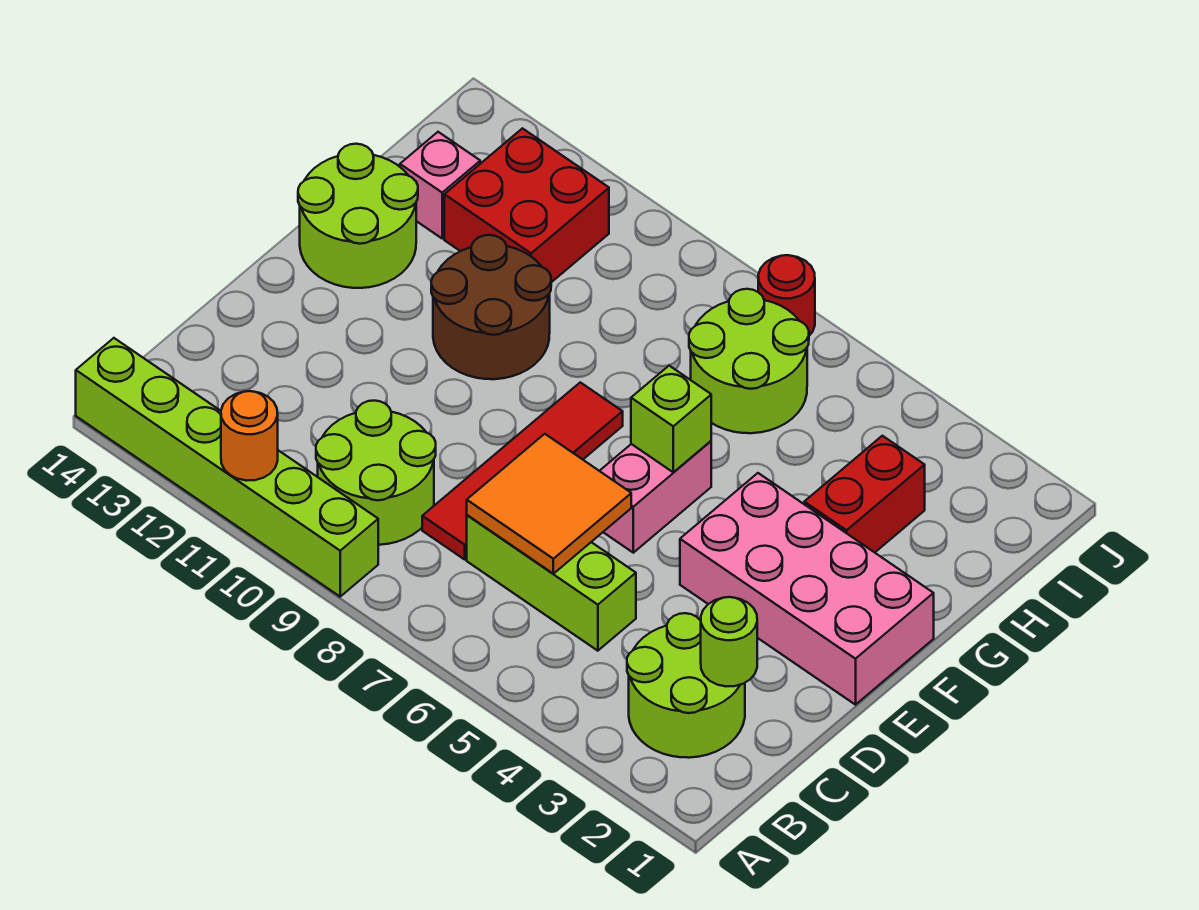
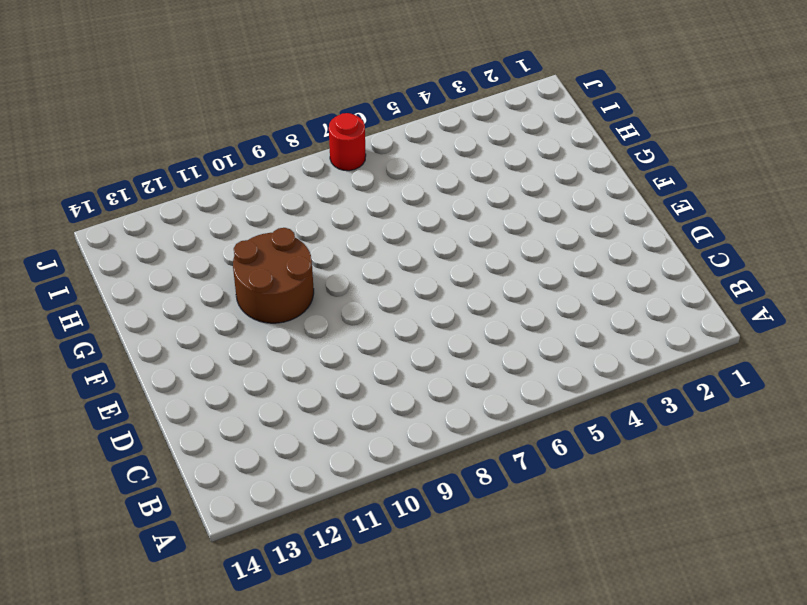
none -> lime brick A9:A14 level 1
none -> lime round brick B2:C3 level 1
none -> lime round brick B9:C10 level 1

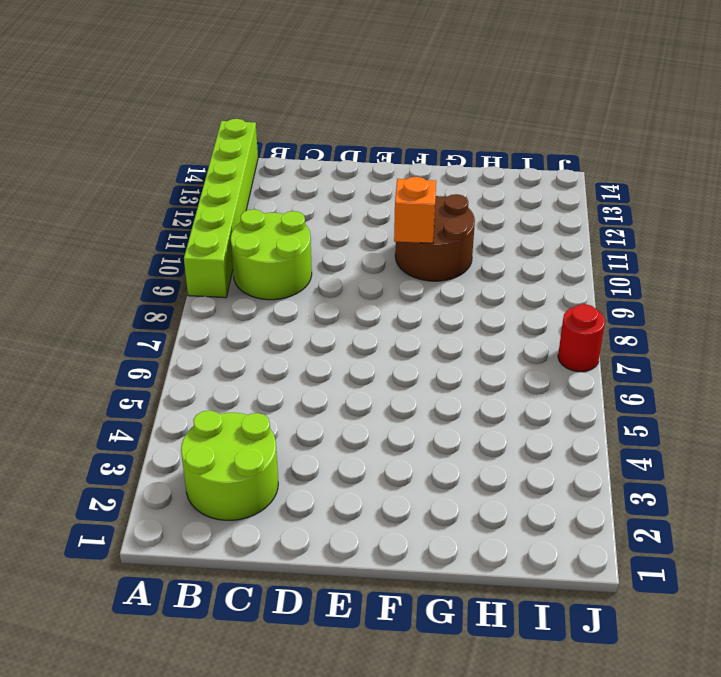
orange brick F10 level 2 -> none
none -> lime brick C5:C7 level 1
none -> red tile C8:F8 level 1
none -> pink brick E1:F4 level 1

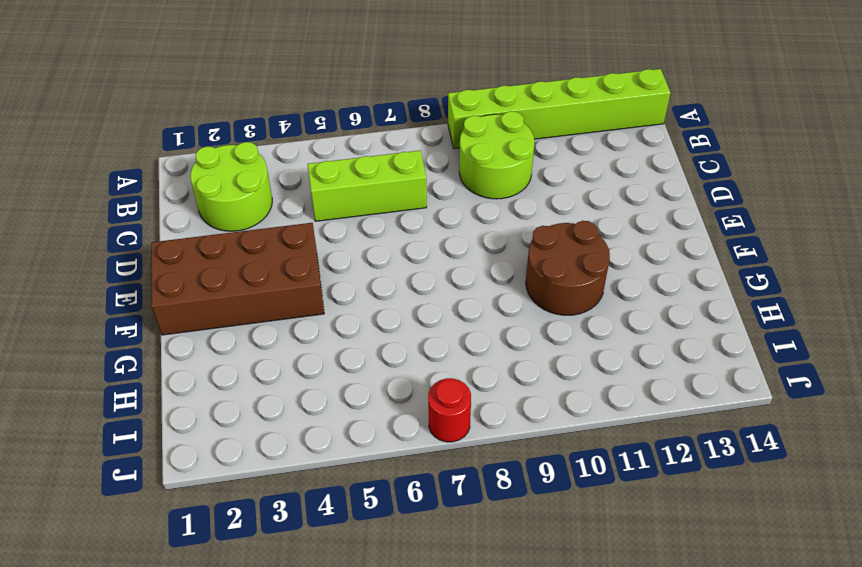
brown brick E1:F4 level 1 -> pink brick E1:F4 level 1
none -> red tile C8:F8 level 1
none -> pink brick E6:F6 level 1
none -> lime round brick F13:G14 level 1

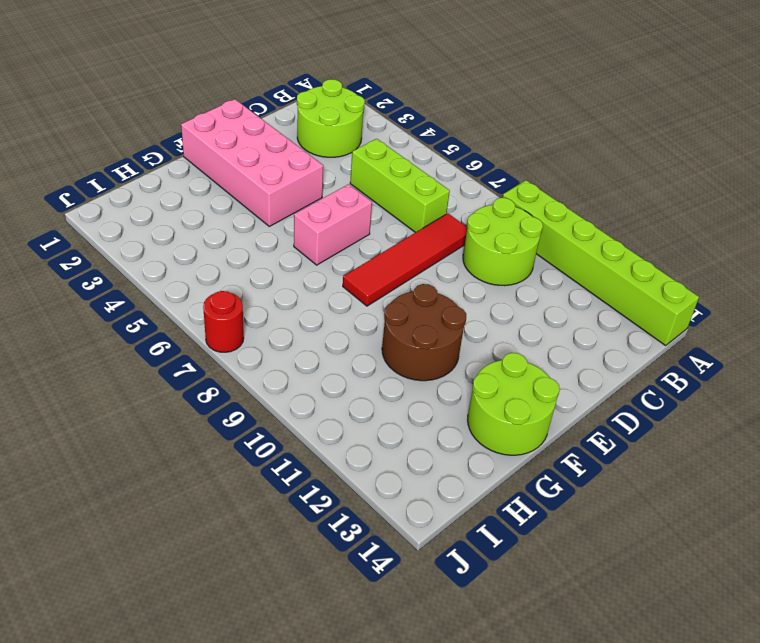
none -> red brick G3:H3 level 1
none -> lime round brick H6:I7 level 1
none -> red brick H11:I12 level 1

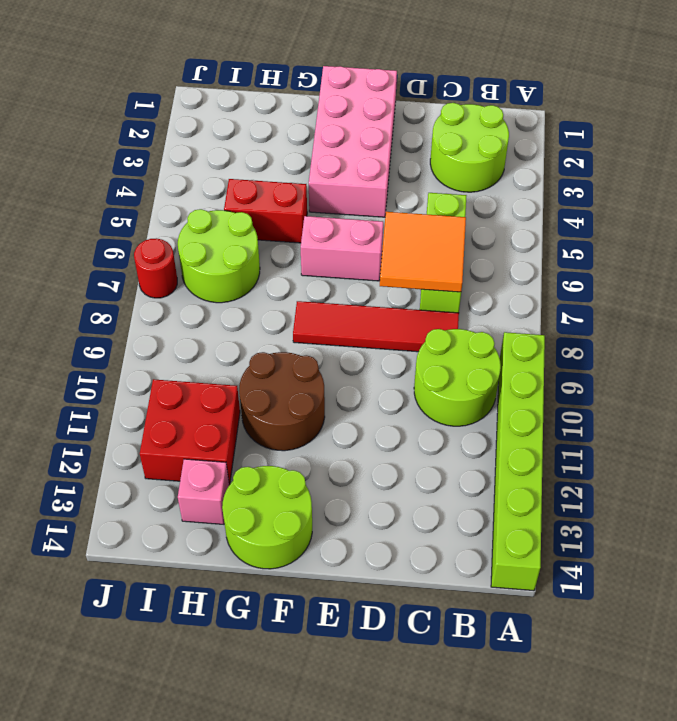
red brick G5:H5 level 1 -> red brick G3:H3 level 1
none -> orange round brick A11 level 2
none -> lime round brick C2 level 2
none -> lime brick F6 level 2

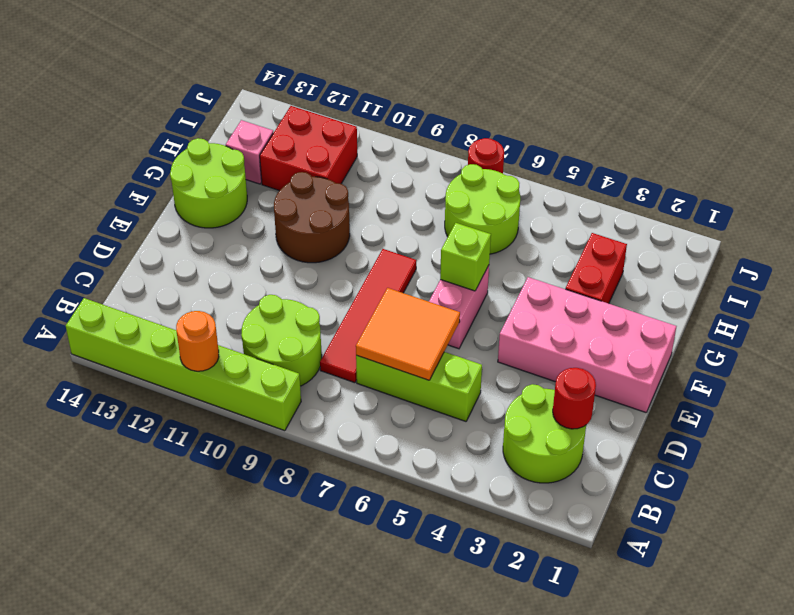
red round brick C2 level 2 -> lime round brick C2 level 2

